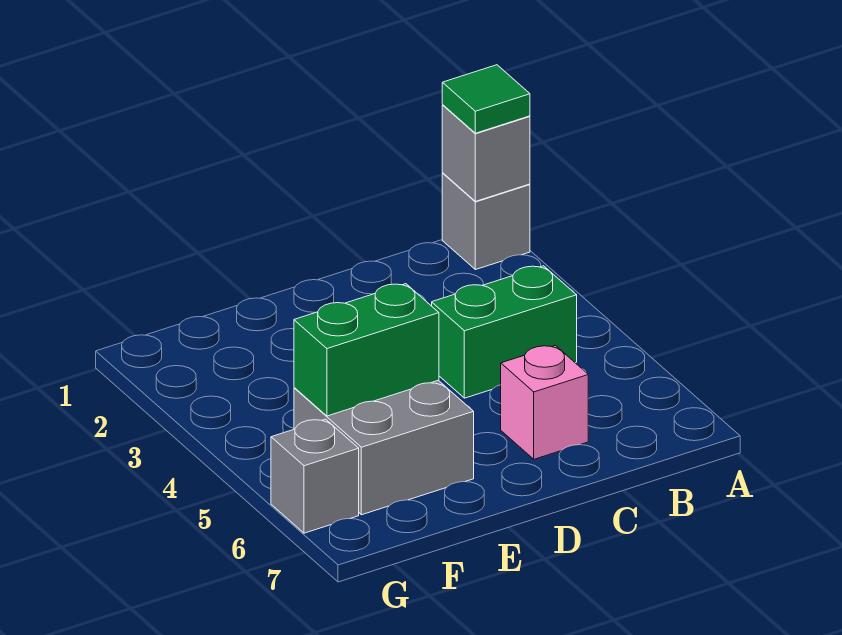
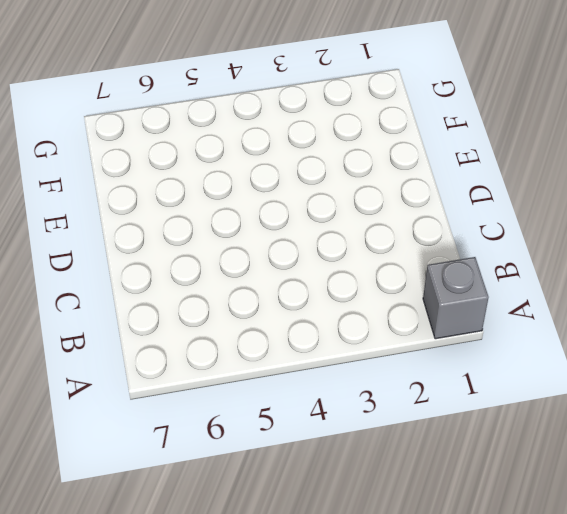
none -> green brick B4:C4 level 1
none -> pink brick C6 level 1

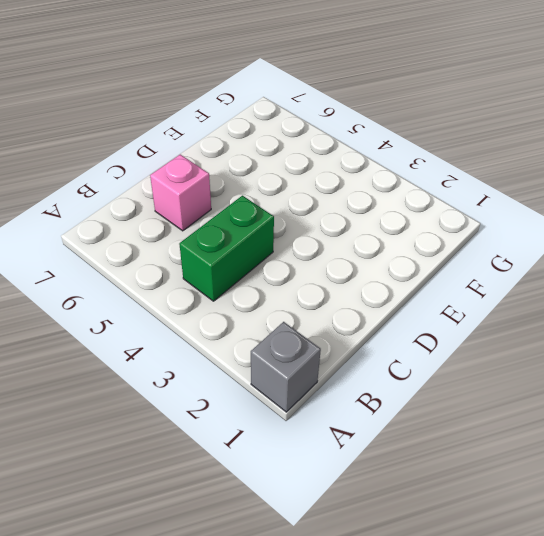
none -> grey brick E5:F6 level 1
none -> grey brick G6 level 1

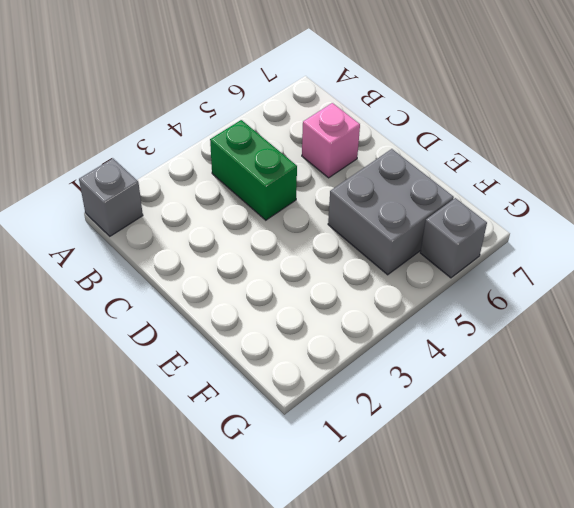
none -> grey brick A1 level 2
none -> green brick E5:F5 level 2

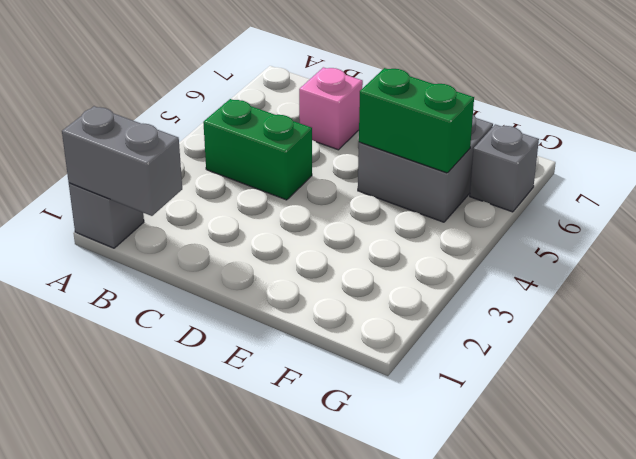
grey brick A1:B1 level 2 -> grey brick A1 level 2
none -> green tile A1 level 3

